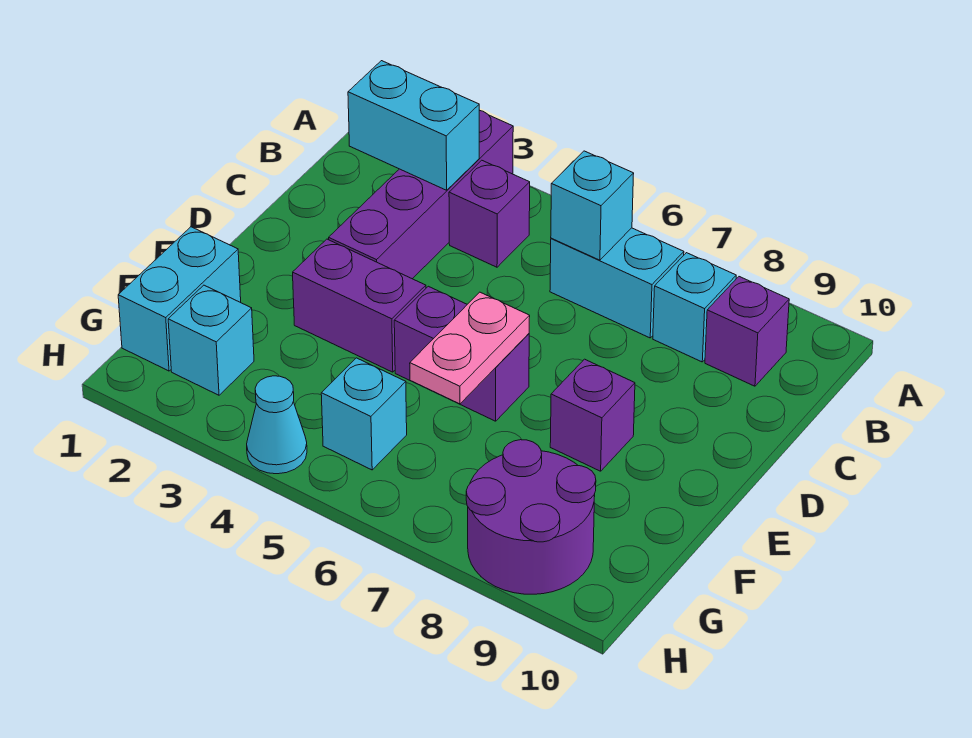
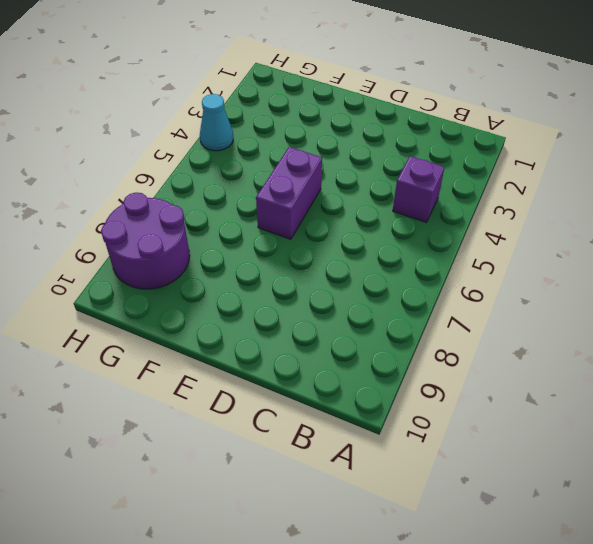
none -> purple brick A3:D3 level 1
none -> cyan brick B6:B7 level 1
none -> cyan brick B8 level 1

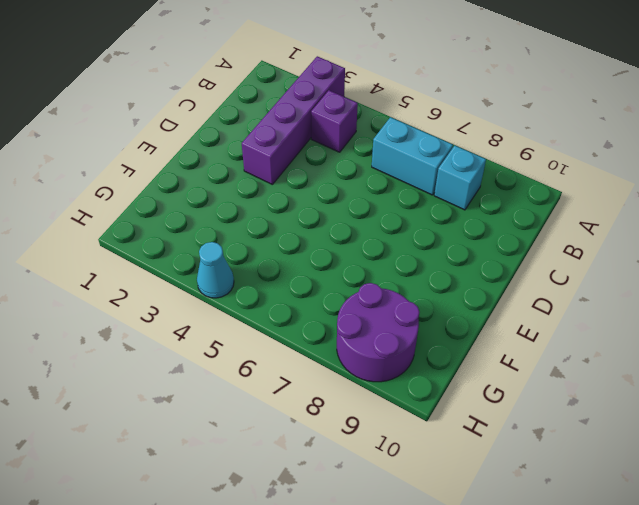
none -> purple brick B9 level 1
none -> purple brick E3:E4 level 1
none -> purple brick E5:E6 level 1

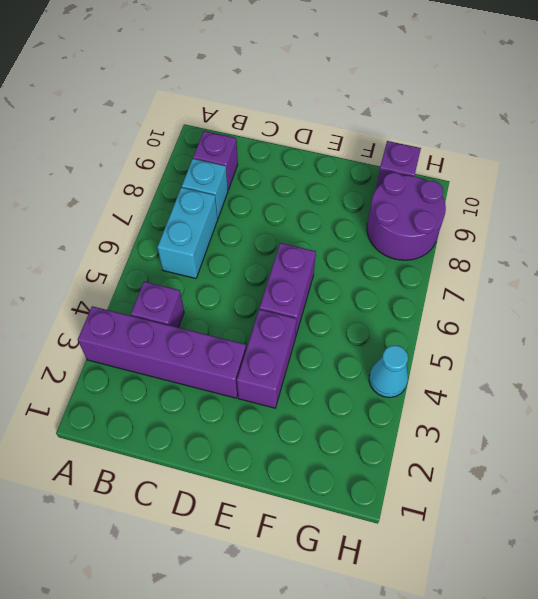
purple brick G10 level 1 -> purple brick E8 level 1
none -> cyan brick F1:G1 level 1
none -> cyan brick G2 level 1
none -> cyan brick G5 level 1

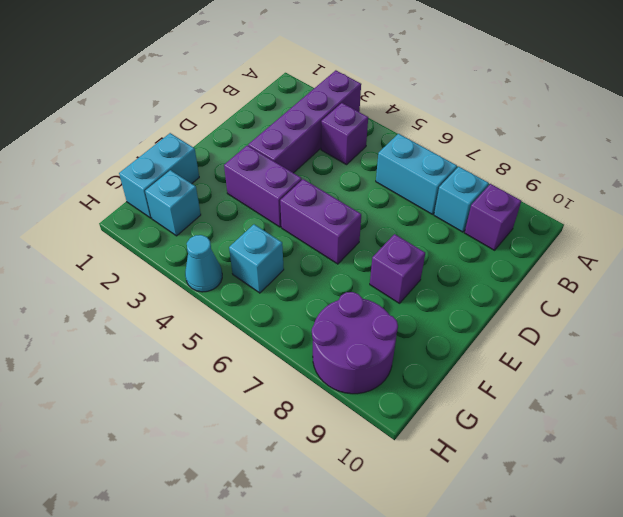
none -> cyan brick B2:B3 level 2
none -> cyan brick B6 level 2
none -> pink plate E6:F6 level 2

